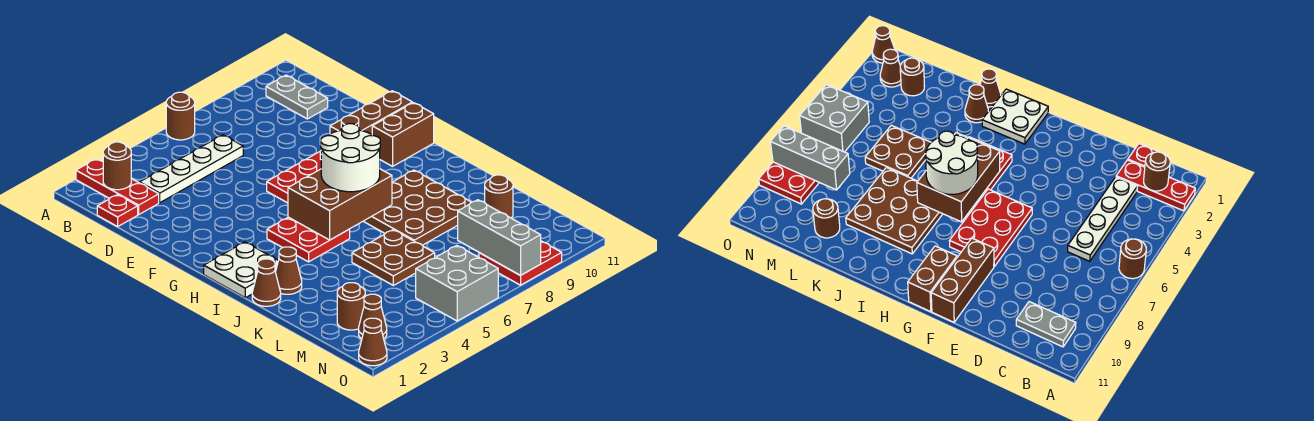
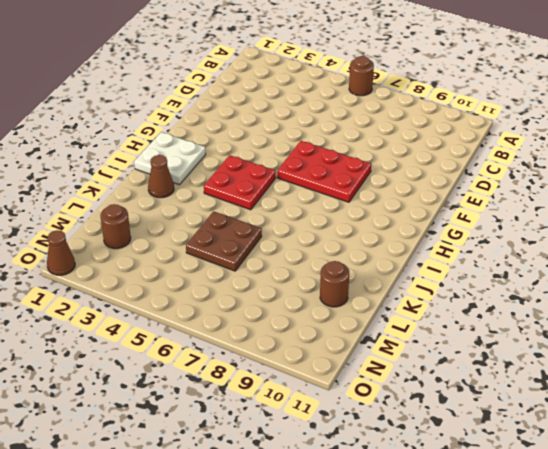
none -> red plate A2:C2 level 1
none -> grey plate B10:C10 level 1
none -> red plate C1 level 1

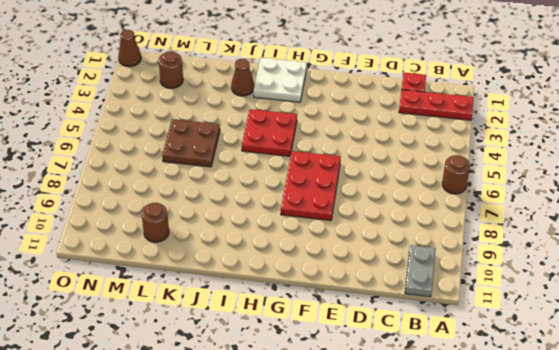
grey plate B10:B11 level 1 -> grey plate B10:C10 level 1
none -> white plate C3:C6 level 1
none -> brown brick F9:F11 level 1
none -> brown brick G10:G11 level 1

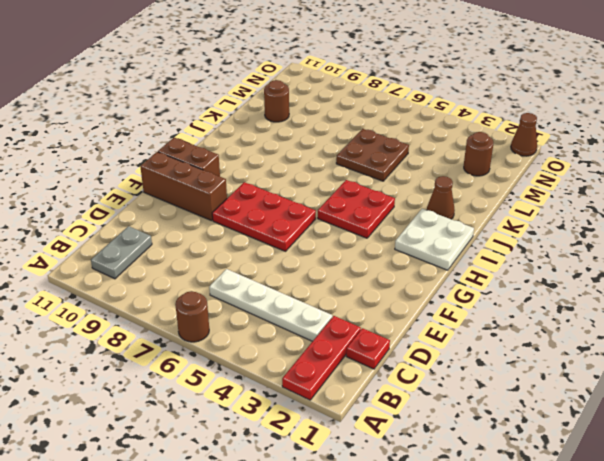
none -> brown plate I7:K9 level 1
none -> brown cone J1 level 1
none -> brown cone N2 level 1

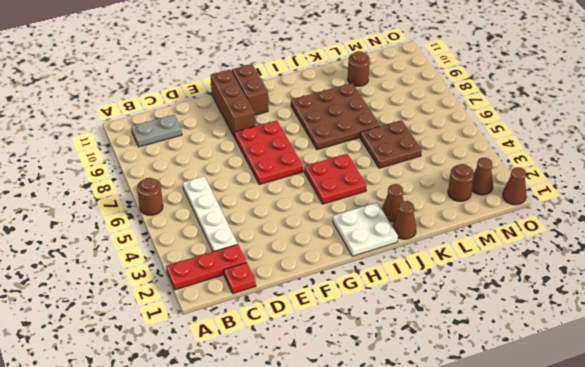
none -> grey brick N5:O6 level 1
none -> red plate N8:O9 level 1
none -> brown round brick B2 level 2

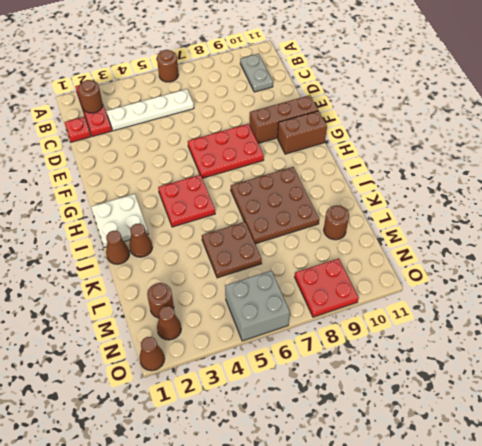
none -> brown brick H5:I7 level 2
none -> grey brick M8:O8 level 2
none -> white round brick H6:I7 level 3

